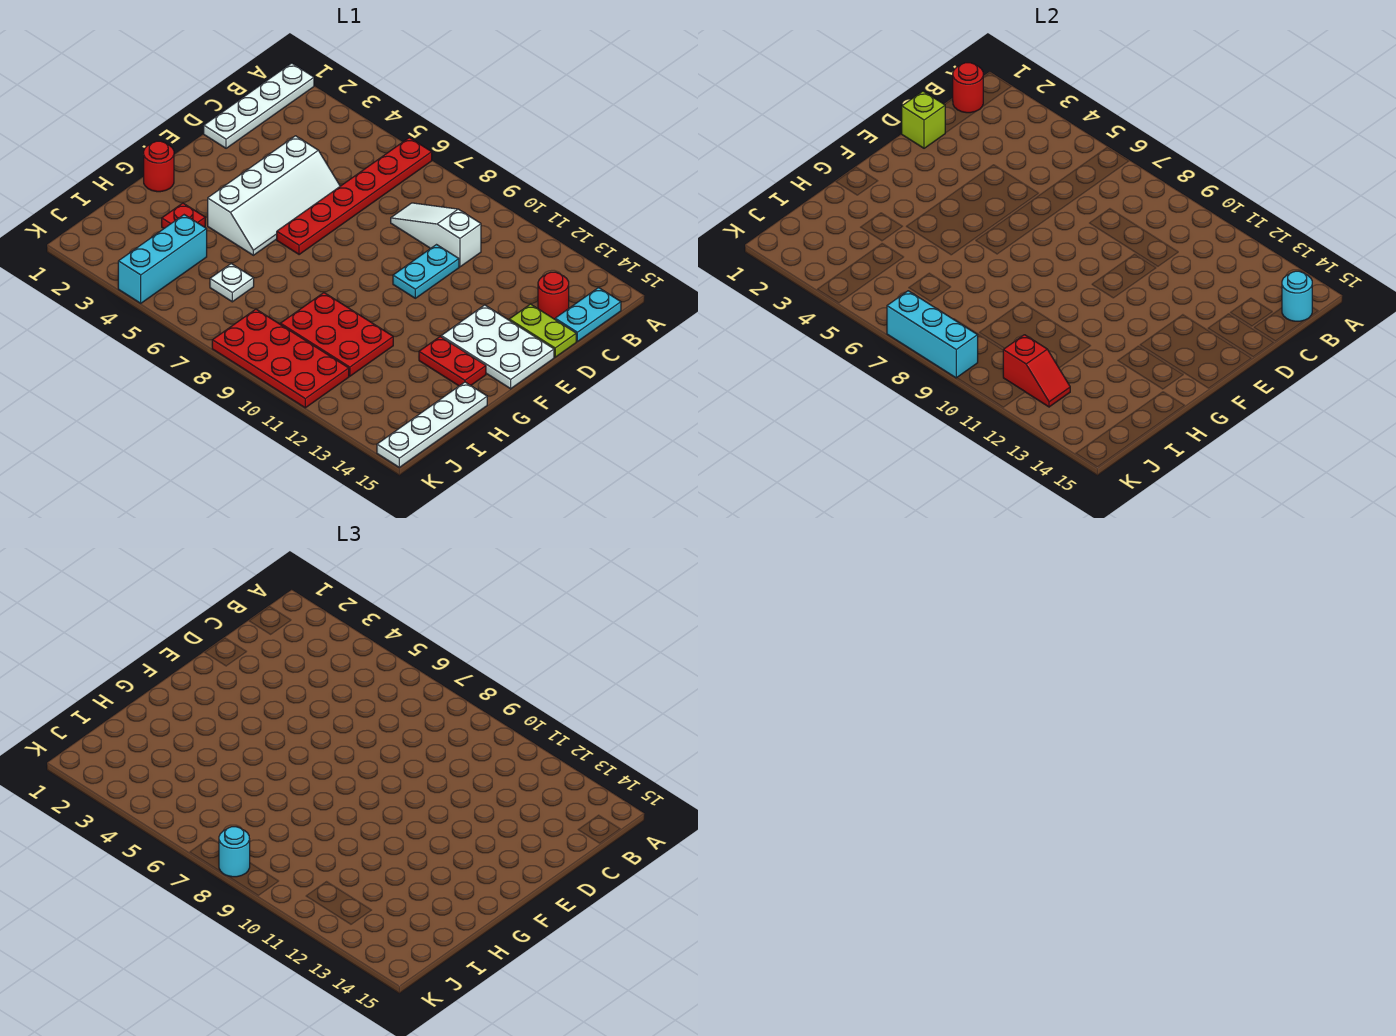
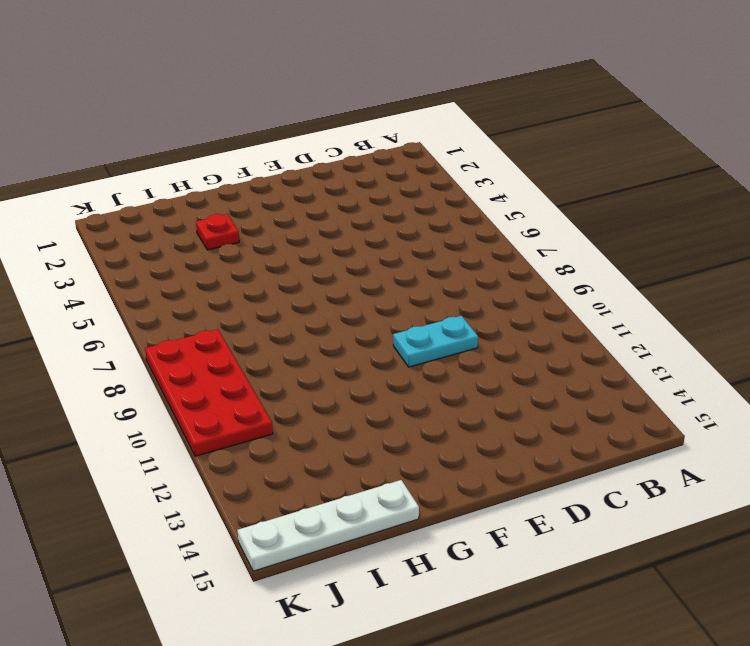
none -> white plate A1:D1 level 1
none -> red plate A6:F6 level 1
none -> cyan plate B15:C15 level 1

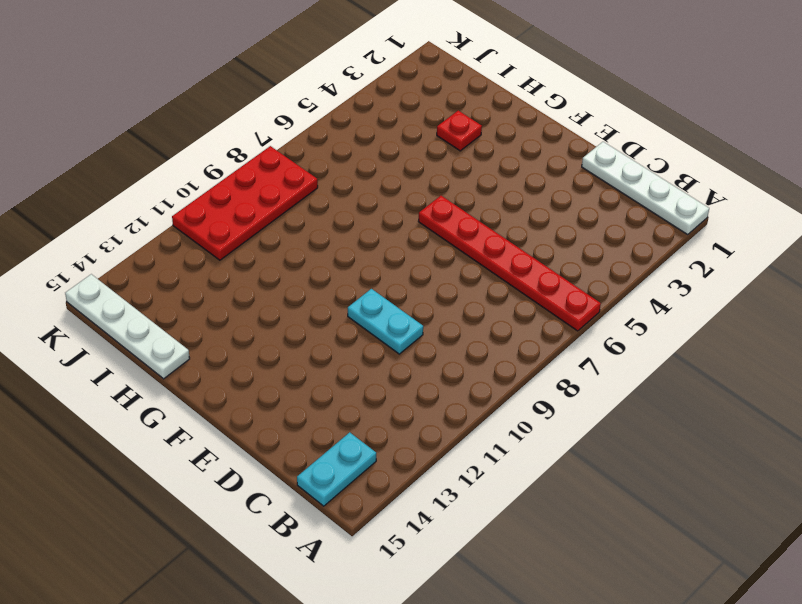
cyan plate B14:B15 level 1 -> cyan plate B15:C15 level 1
none -> white slope C8:C10 level 1 top 10
none -> red round brick C14 level 1
none -> white slope D4:G5 level 1 top 4

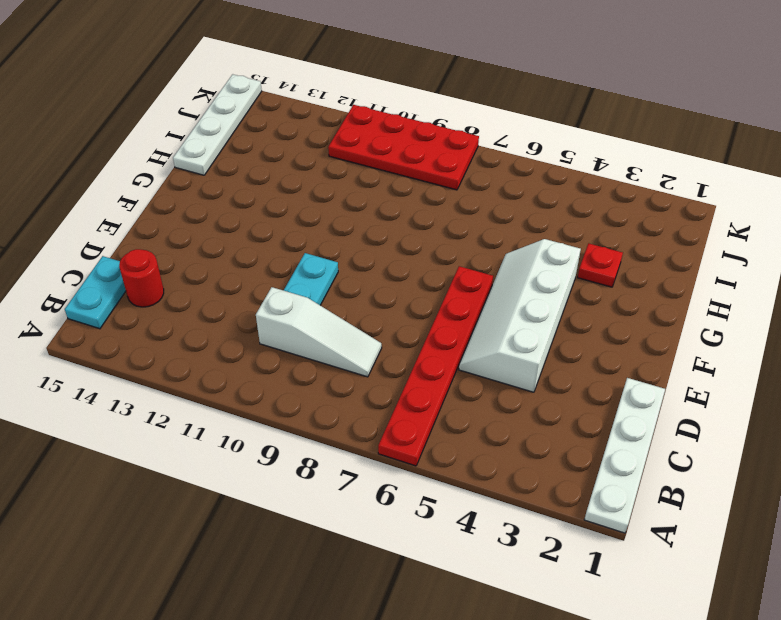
none -> lime plate D14:D15 level 1
none -> white plate E13:F15 level 1
none -> red round brick G1 level 1

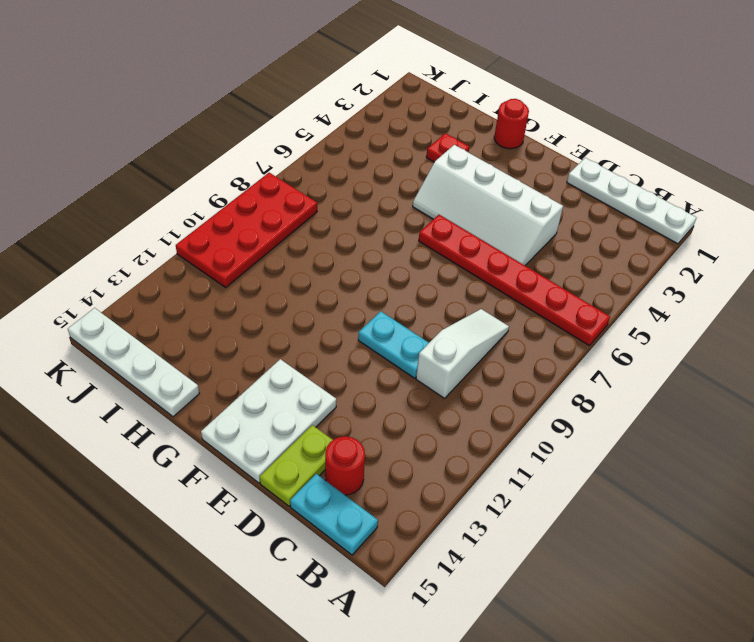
none -> red plate G13:G14 level 1
none -> red plate H9:I11 level 1
none -> cyan brick I4:K4 level 1

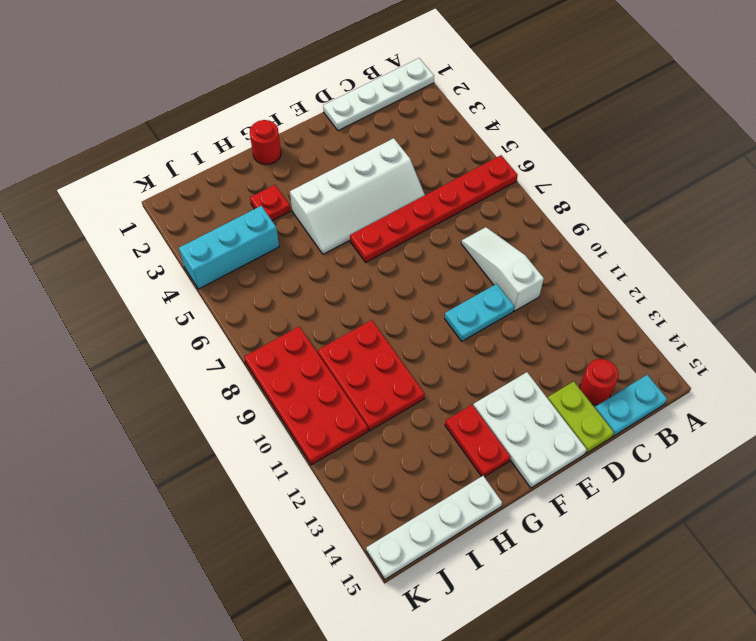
none -> white plate I6 level 1
none -> red round brick B1 level 2
none -> cyan round brick B15 level 2

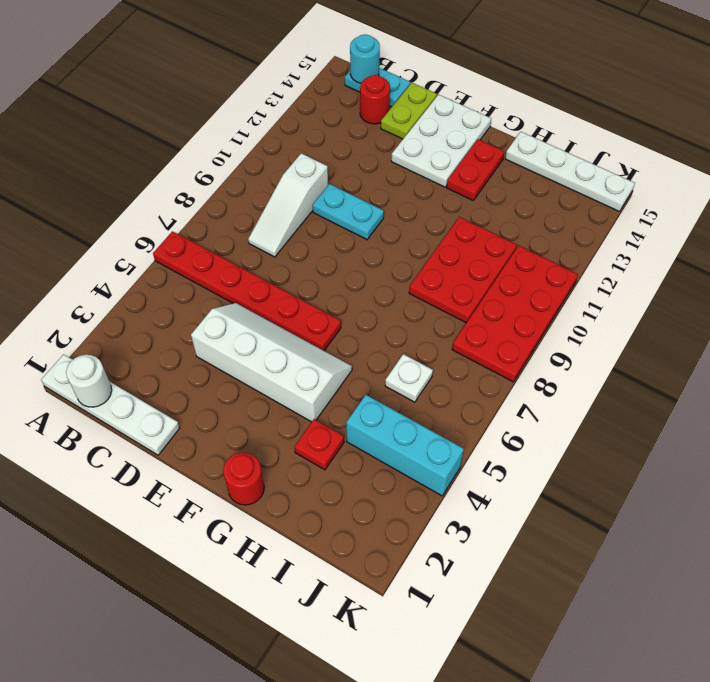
white round brick B1 level 2 -> red round brick B1 level 2
none -> lime brick D1 level 2
none -> red slope J11:J12 level 2 top 11
none -> cyan brick K7:K9 level 2

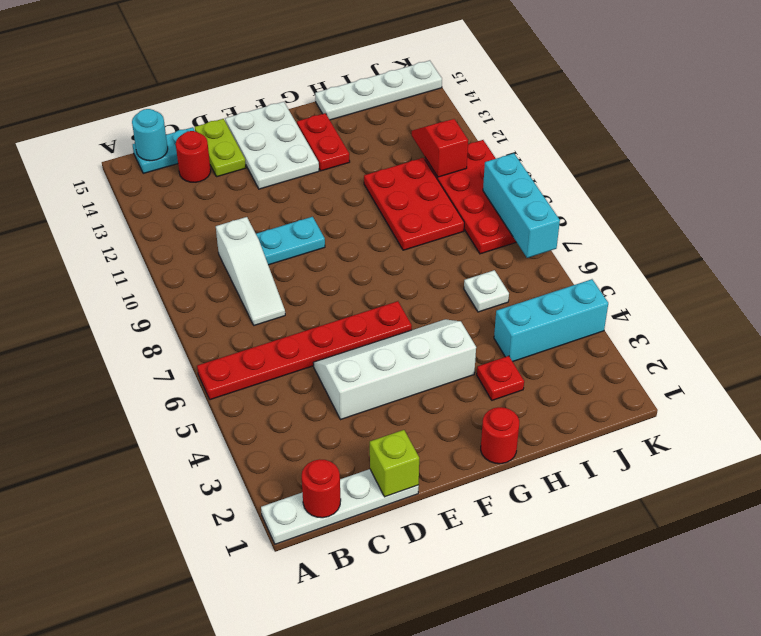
none -> cyan round brick K8 level 3

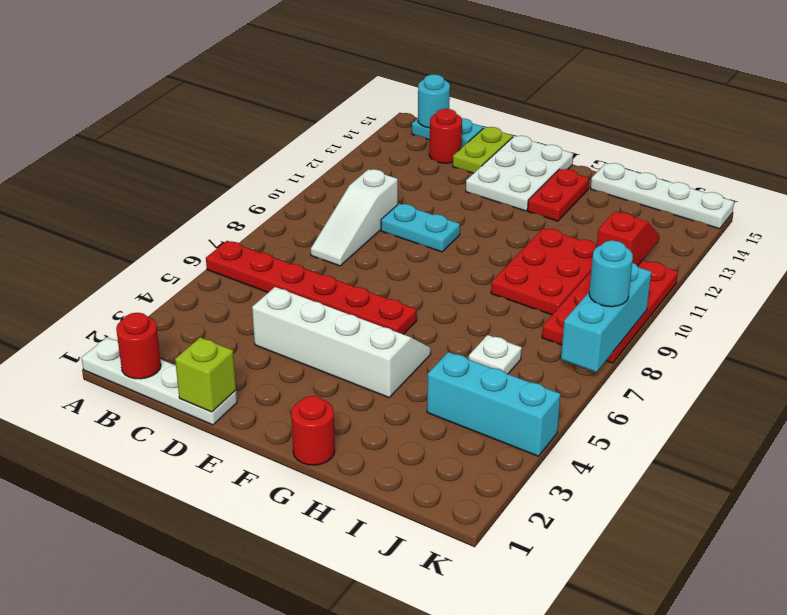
none -> red plate H3 level 1

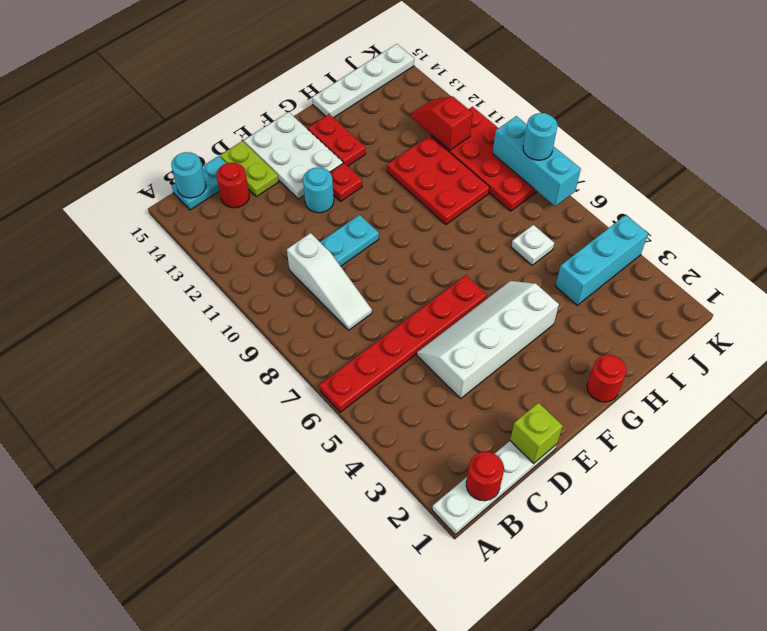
cyan round brick E12 level 1 -> none
red plate F12 level 1 -> red plate H3 level 1

